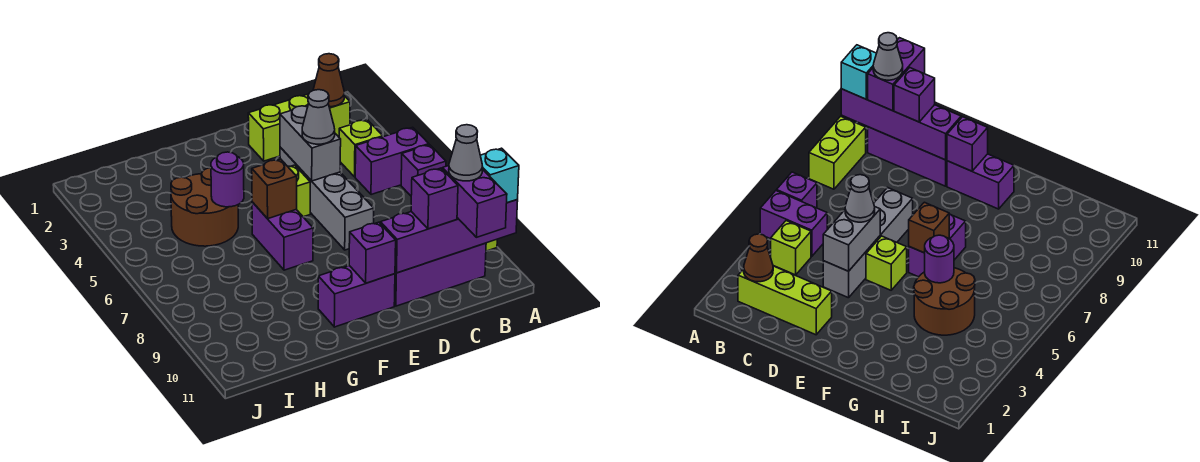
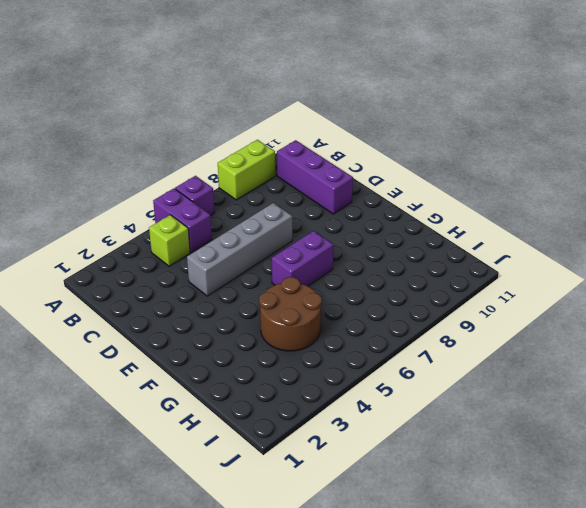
none -> lime brick B2:D2 level 1
none -> lime brick E5 level 1
none -> purple brick E10:F10 level 1

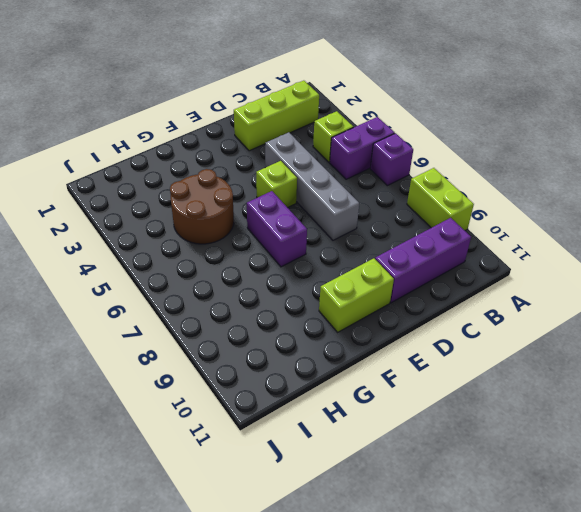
lime brick E10:F10 level 1 -> purple brick E10:F10 level 1
none -> purple brick A10:D10 level 2
none -> brown cone B2 level 2
none -> grey brick D4:D5 level 2

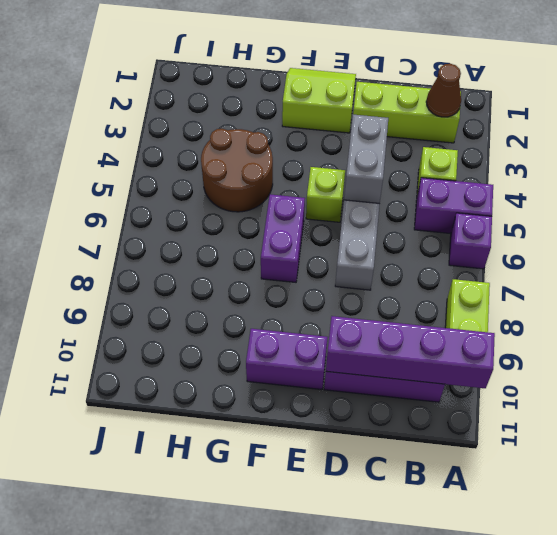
lime slope E1:F2 level 1 top 2 -> none
none -> purple brick E10 level 2
none -> brown brick F6 level 2
none -> purple round brick G5 level 2

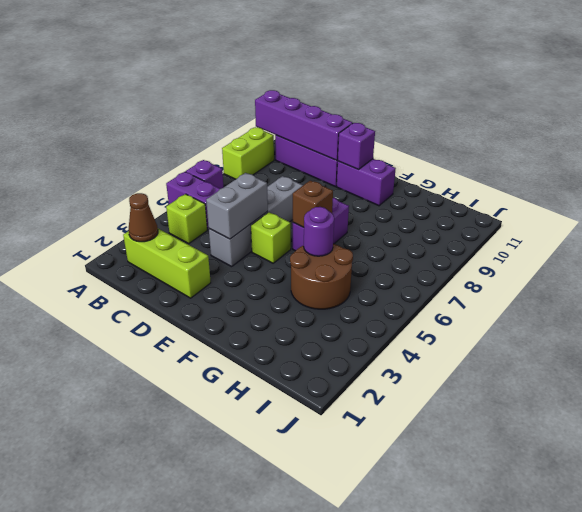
none -> cyan brick A10 level 3
none -> purple brick B10:B11 level 3
none -> purple brick C10 level 3

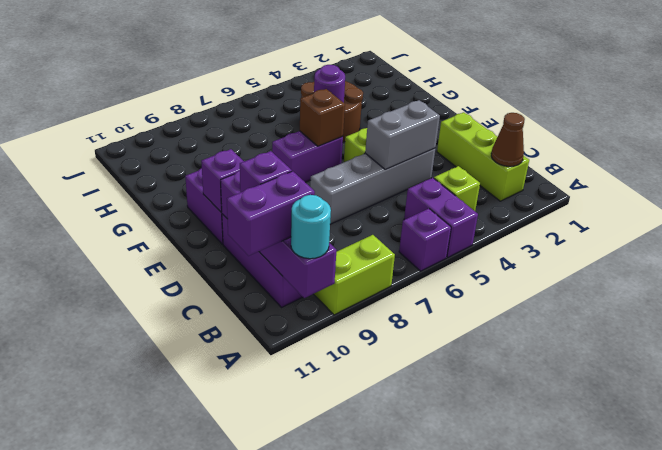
cyan round brick A10 level 3 -> cyan brick A10 level 3
none -> grey cone D5 level 3
none -> grey cone B10 level 4

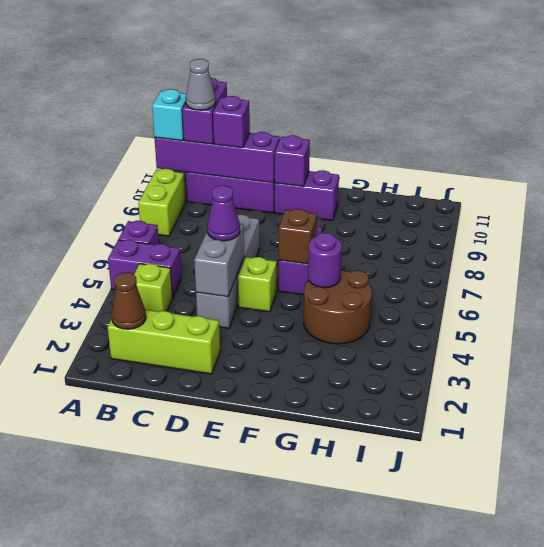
purple cone D5 level 3 -> grey cone D5 level 3

